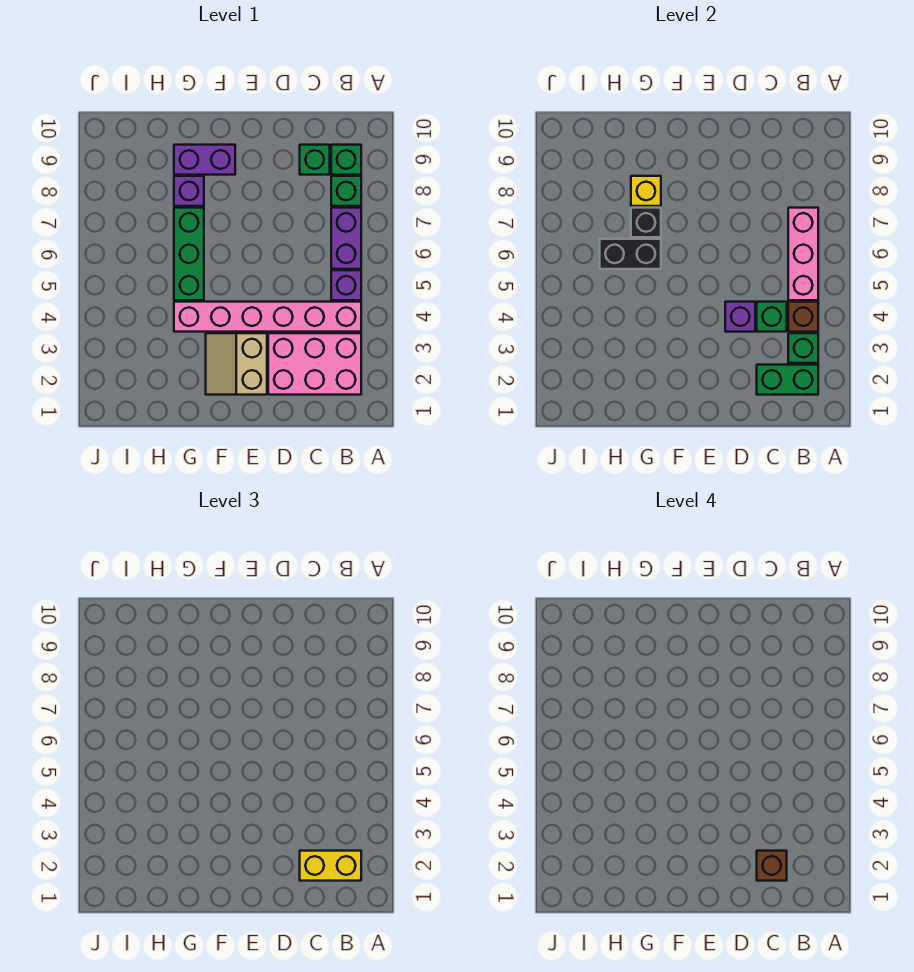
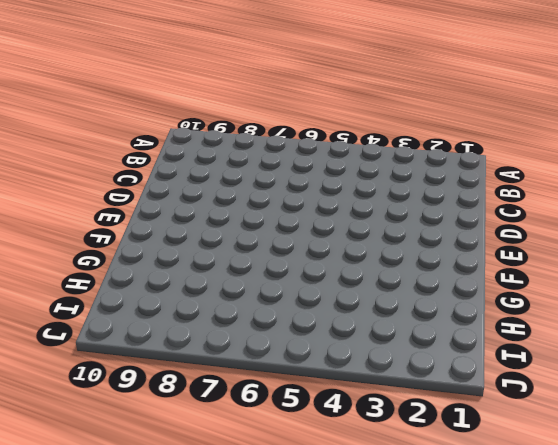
none -> pink brick B2:D3 level 1
none -> pink brick B4:G4 level 1
none -> purple brick B5 level 1

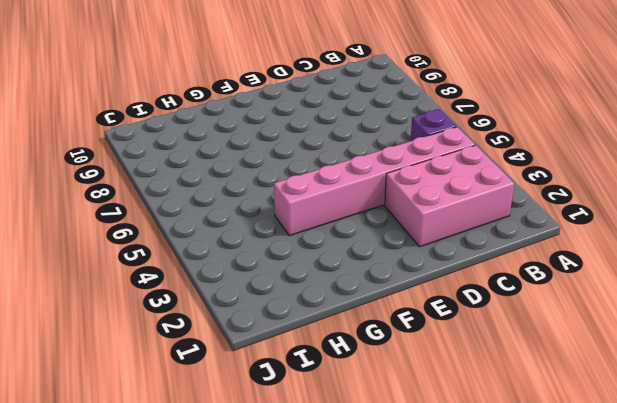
none -> purple brick B6:B7 level 1
none -> green brick B8 level 1
none -> green brick B9 level 1

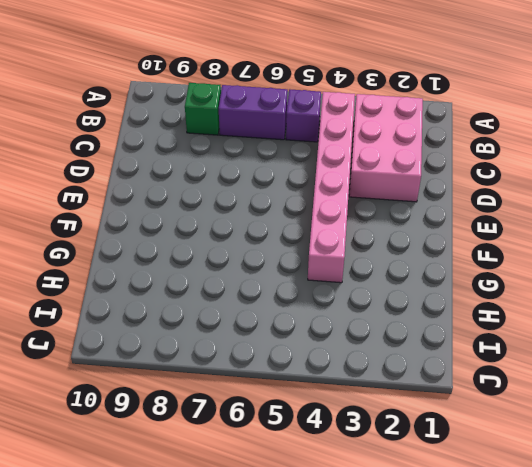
none -> green brick B9 level 1
none -> green brick C9 level 1
none -> tan slope E2:F3 level 1 top E

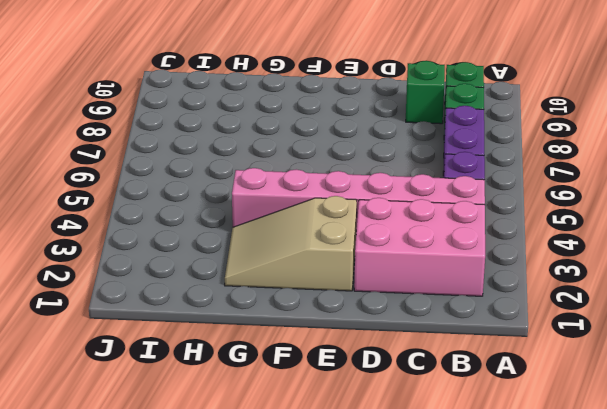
tan slope E2:G3 level 1 top E -> tan slope E2:F3 level 1 top E
none -> purple brick F9:G9 level 1
none -> green brick G5:G7 level 1
none -> purple brick G8 level 1

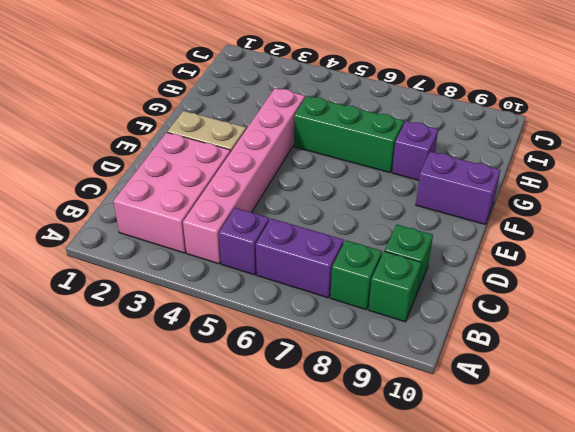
purple brick F9:F10 level 1 -> purple brick F9:G9 level 1
none -> green brick B2:C2 level 2
none -> green brick B3 level 2
none -> brown brick B4 level 2

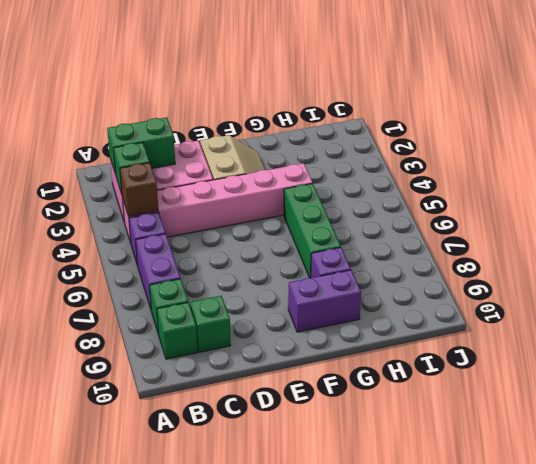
none -> pink brick B5:B7 level 2
none -> green brick C4 level 2
none -> purple brick D4 level 2

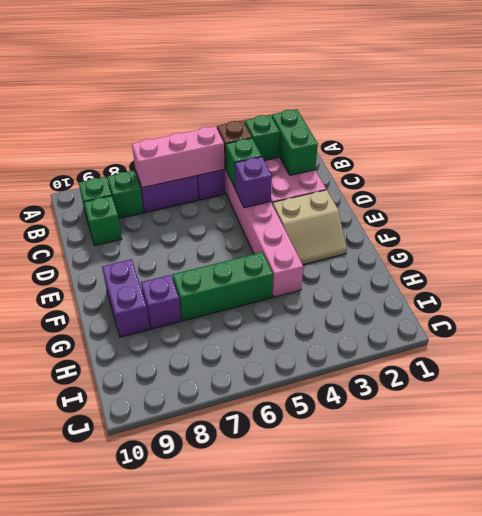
none -> black brick G6:H6 level 2
none -> black brick G7 level 2
none -> yellow brick G8 level 2

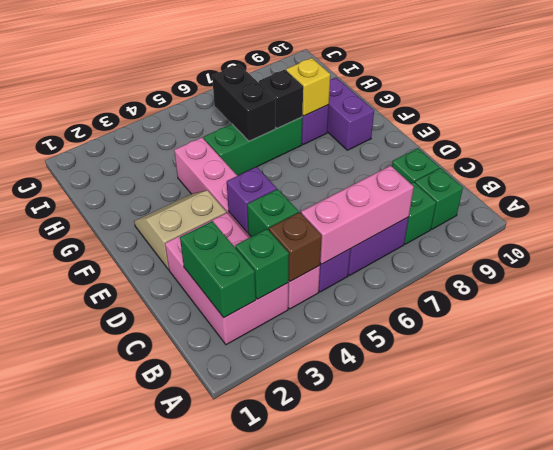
none -> yellow brick B2:C2 level 3
none -> brown brick C2 level 4

